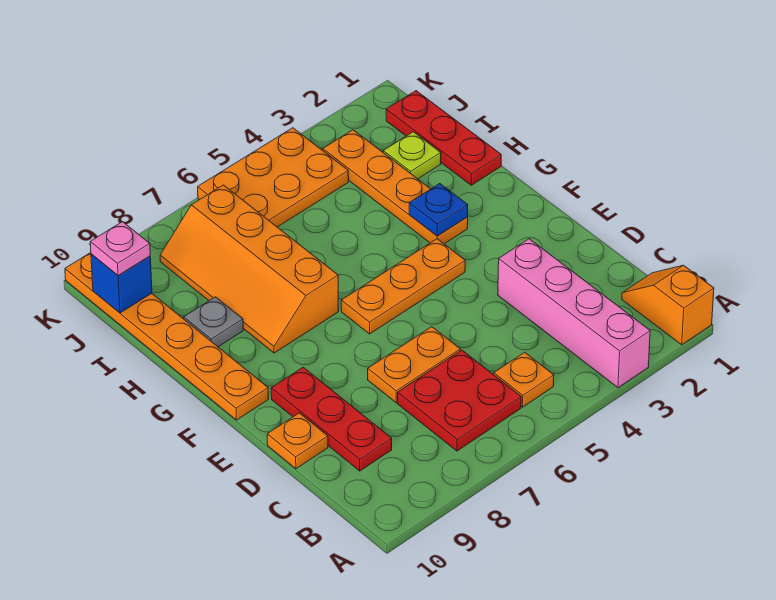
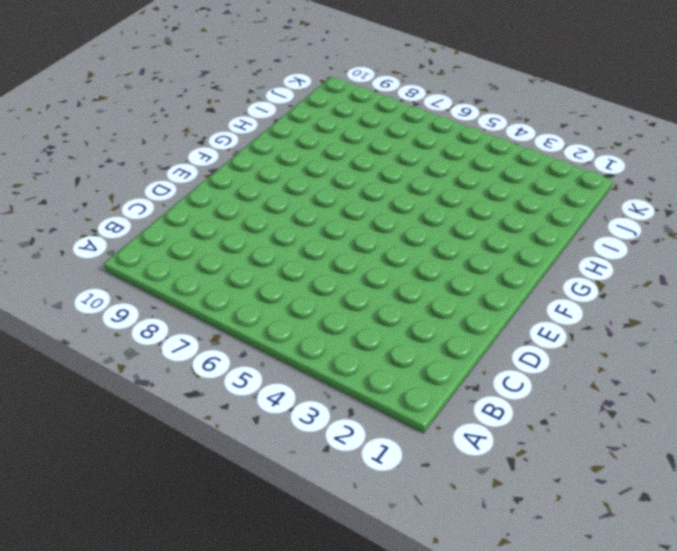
none -> orange slope A1:B1 level 1 top A
none -> pink brick A3:D3 level 1
none -> orange plate B5 level 1

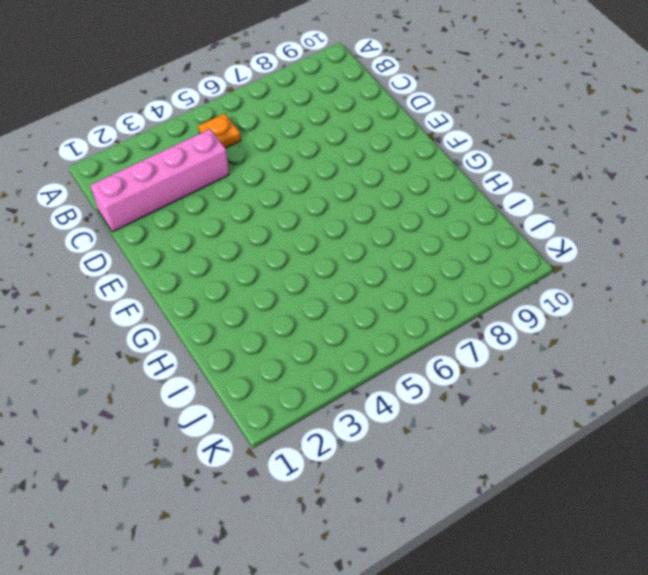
pink brick C1:C4 level 1 -> pink brick A3:D3 level 1
none -> orange slope A1:B1 level 1 top A
none -> red plate B6:C7 level 1
none -> red plate C9:E9 level 1

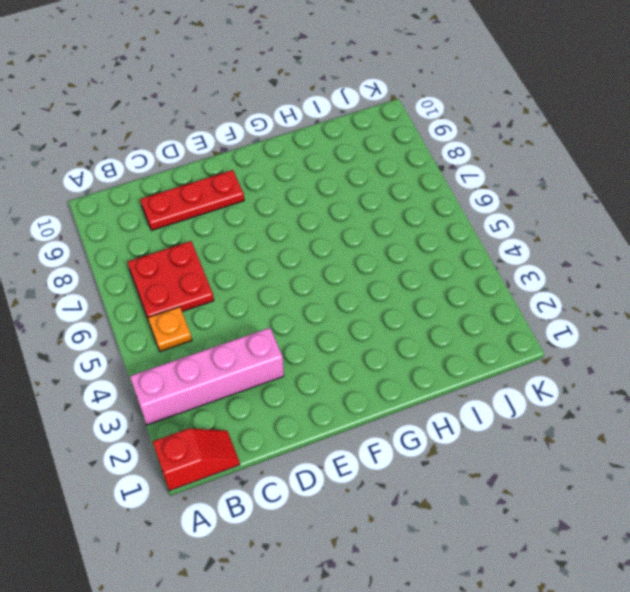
red slope A1:B1 level 1 top A -> orange slope A1:B1 level 1 top A
none -> orange plate D6:D7 level 1
none -> orange plate D10 level 1
none -> orange plate F4:F6 level 1

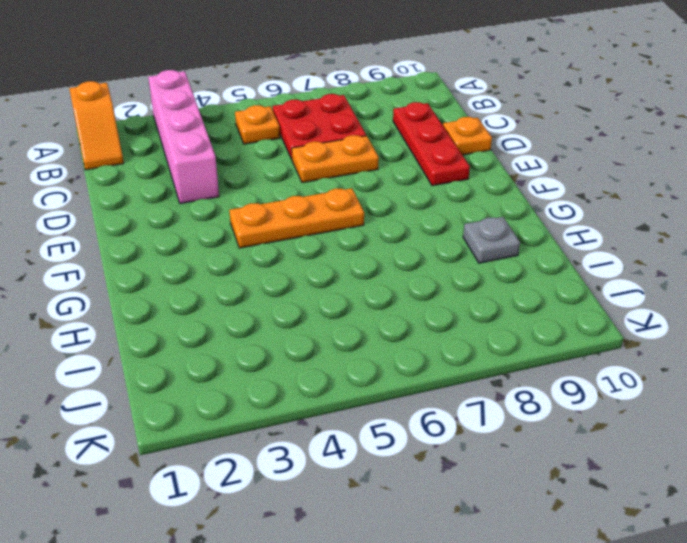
none -> orange plate F10:K10 level 1
none -> orange plate G3:J3 level 1
none -> orange slope G7:J8 level 1 top 7

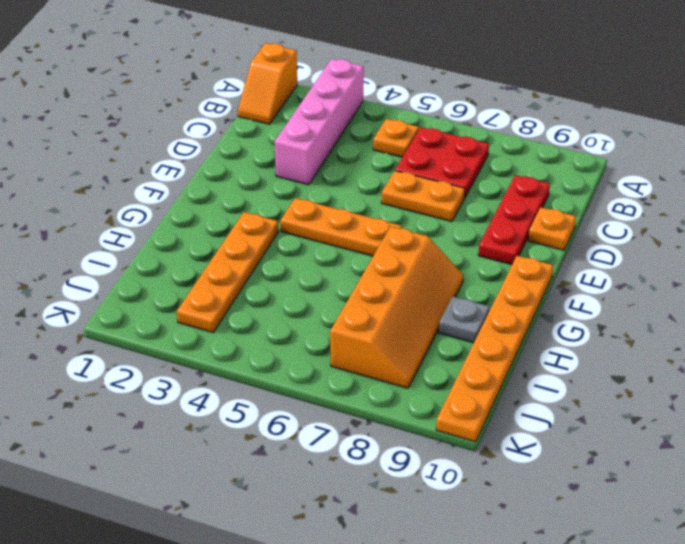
none -> red plate H1:J1 level 1
none -> lime plate I2 level 1
none -> orange plate J4:K6 level 1

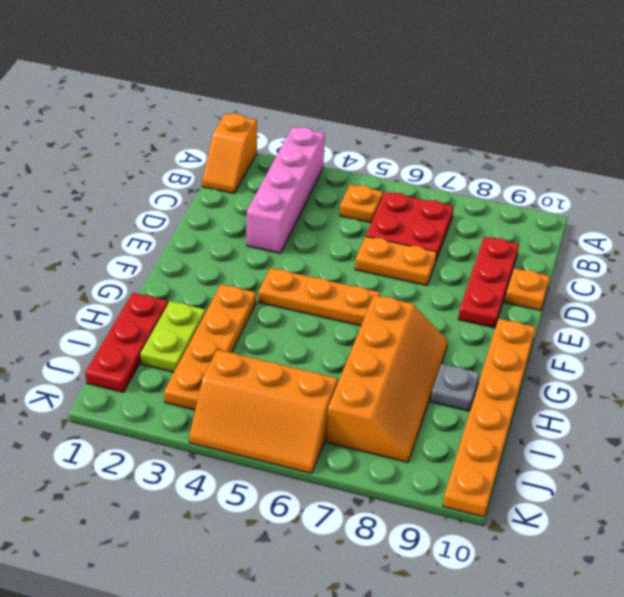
lime plate H2:I2 level 1 -> lime plate I2 level 1
orange slope J4:K6 level 1 top J -> orange plate J4:K6 level 1
none -> blue plate G3 level 2
none -> blue brick J10 level 2
none -> pink plate J10 level 3

